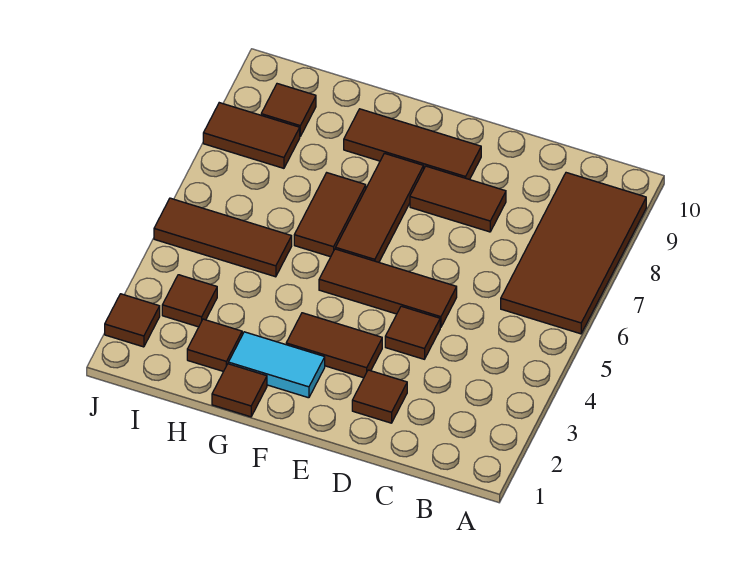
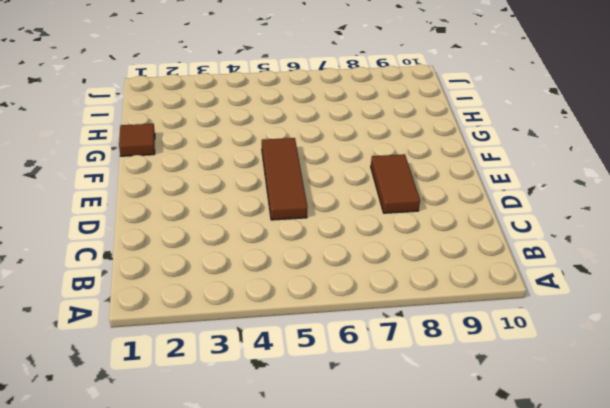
none -> brown tile A6:B9 level 1
none -> brown tile D2 level 1
none -> brown tile D4 level 1

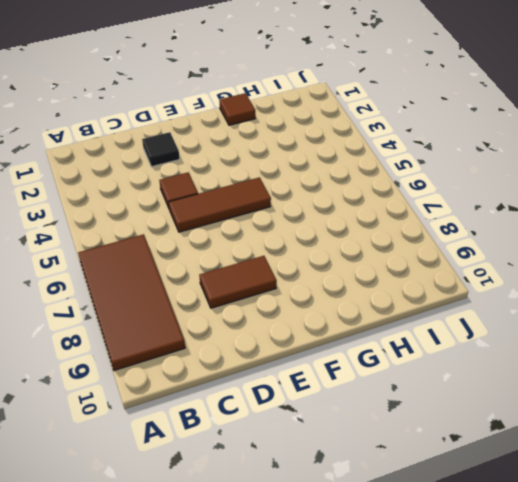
black tile D2 level 1 -> brown tile D2 level 1
none -> brown tile E3:F3 level 1
none -> brown tile E9:G9 level 1
none -> cyan tile F2:G2 level 1

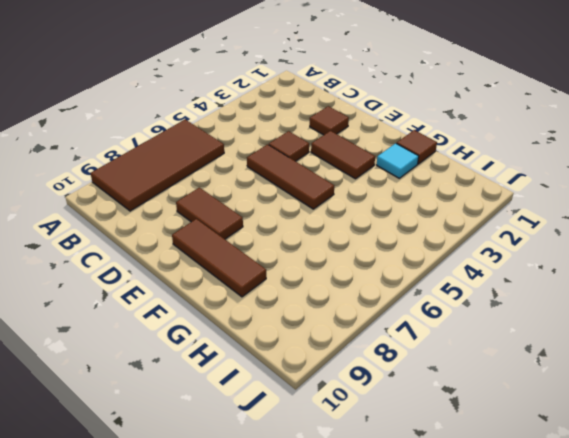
cyan tile G2 level 1 -> cyan tile F2:G2 level 1
none -> brown tile F6:F8 level 1
none -> brown tile G6:G7 level 1
none -> brown tile H2 level 1

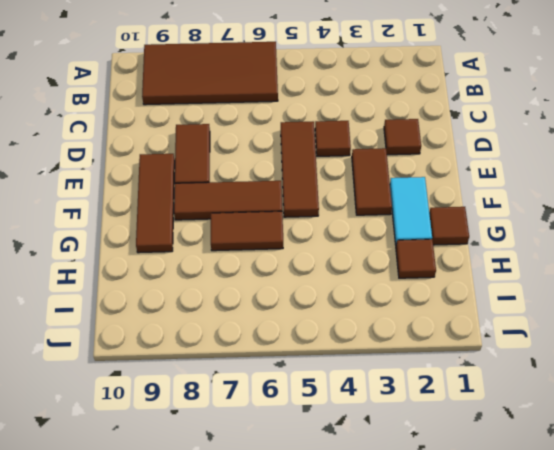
none -> brown tile H5:J5 level 1
none -> brown tile I3 level 1
none -> brown tile I8:J8 level 1

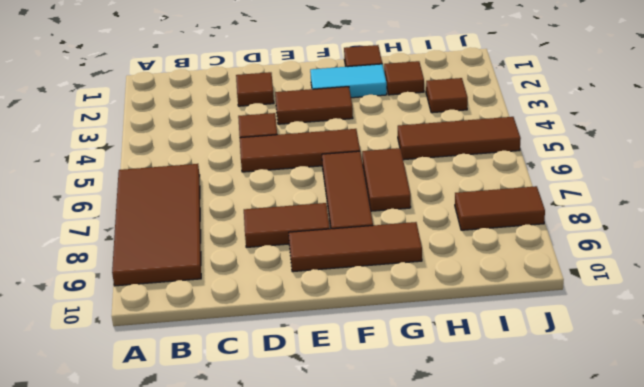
none -> brown tile I9 level 1
none -> brown tile J2 level 1

